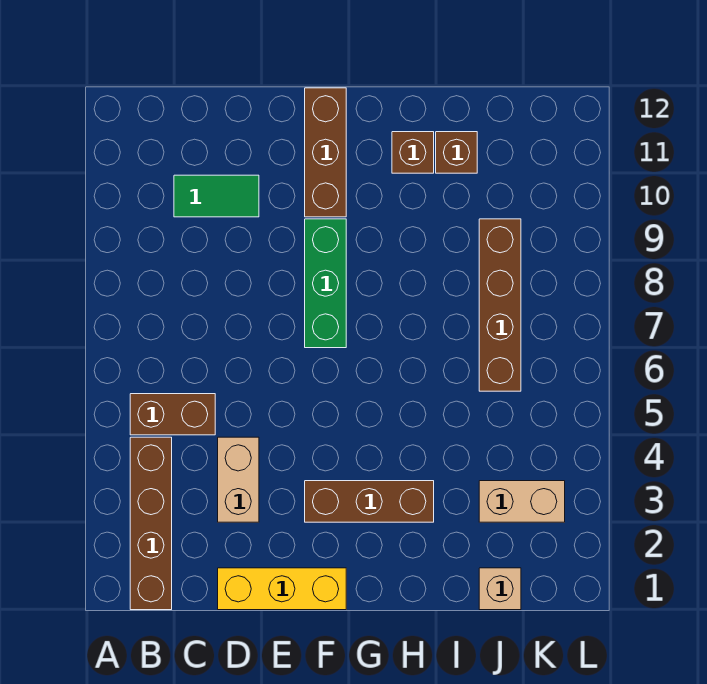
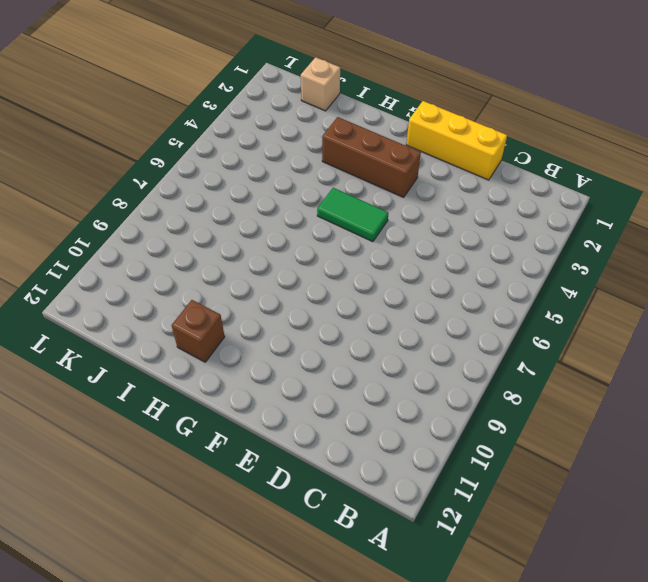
green tile F5:G5 level 1 -> green tile C10:D10 level 1
none -> brown brick B1:B4 level 1
none -> brown brick B5:C5 level 1
none -> tan brick D3:D4 level 1

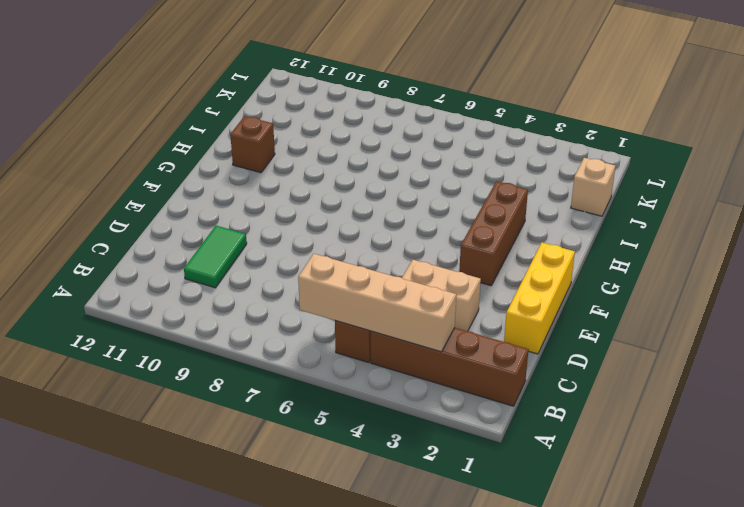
tan brick B3:B6 level 2 -> none
none -> green brick F7:F9 level 1
none -> brown brick F10:F12 level 1
none -> brown brick I11 level 1

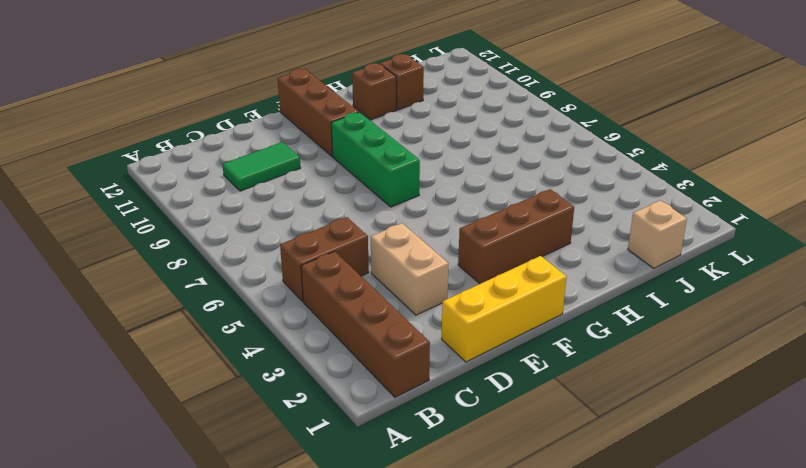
none -> tan brick J3:K3 level 1
none -> brown brick J6:J9 level 1

